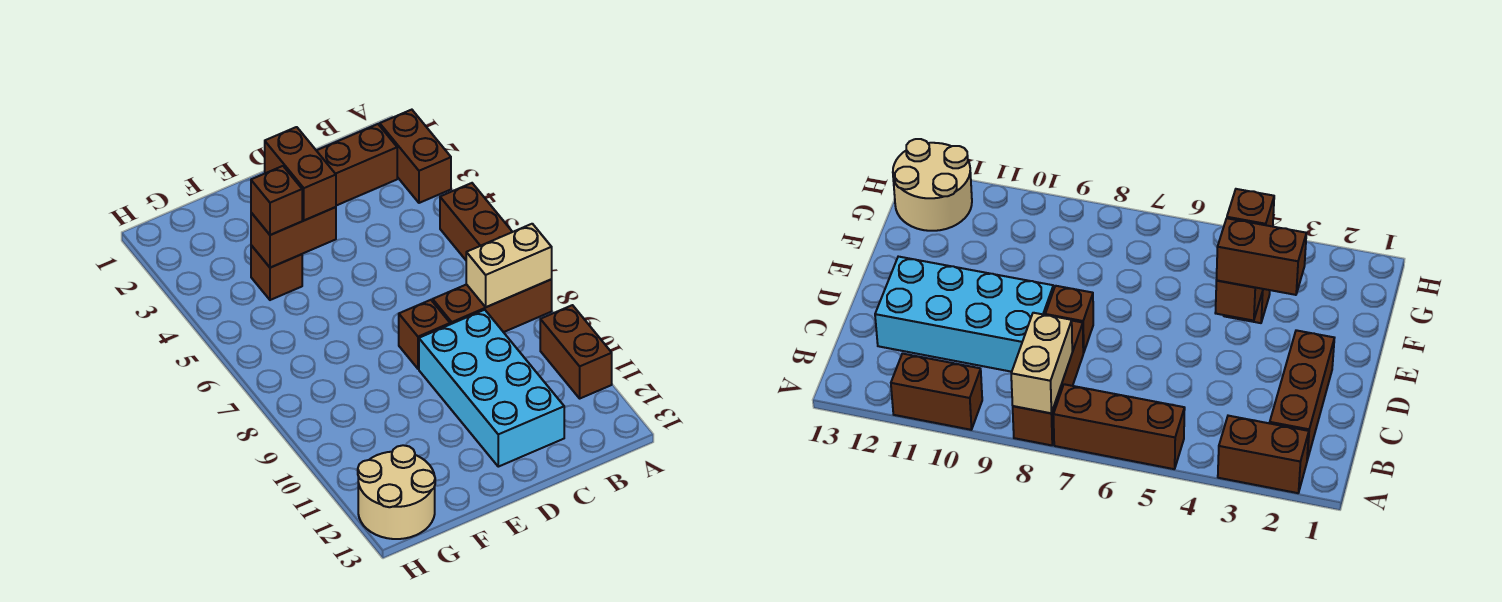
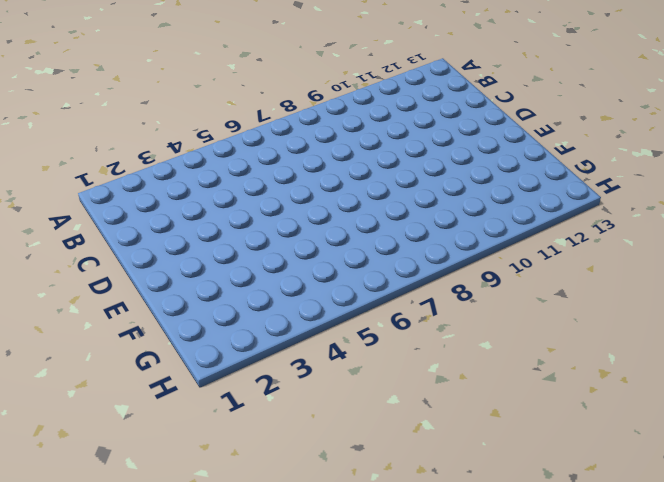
none -> brown brick A2:A3 level 1
none -> brown brick A5:A7 level 1
none -> brown brick A8:C8 level 1

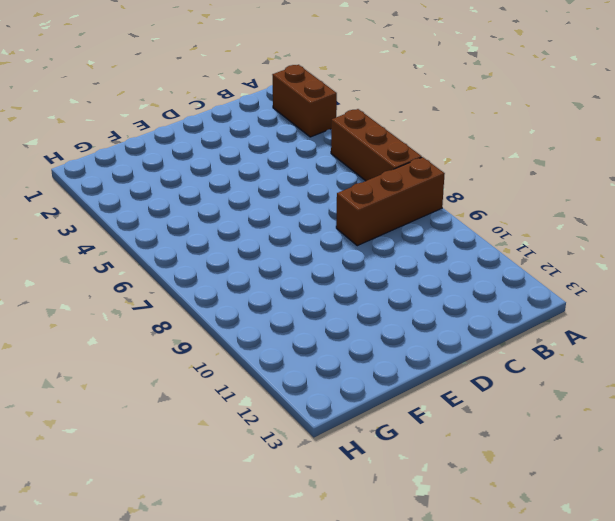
none -> brown brick A10:A11 level 1
none -> brown brick B2:D2 level 1
none -> cyan brick C9:D12 level 1

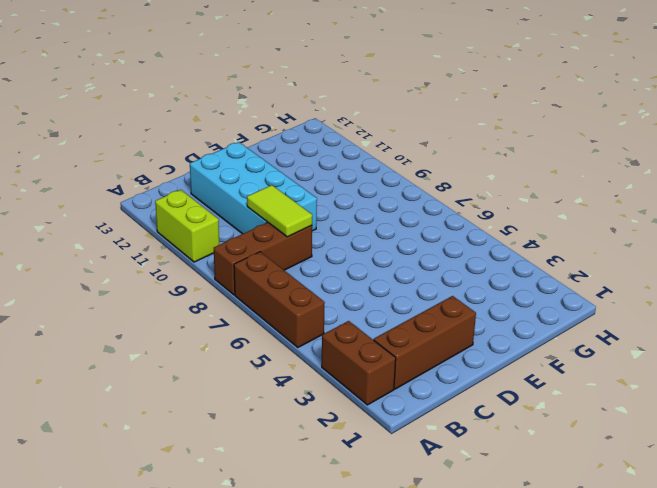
lime brick A10:A11 level 1 -> brown brick A10:A11 level 1
lime tile C8:C9 level 2 -> none
none -> brown brick D8 level 1
none -> brown brick F4 level 1
none -> tan round brick G12:H13 level 1

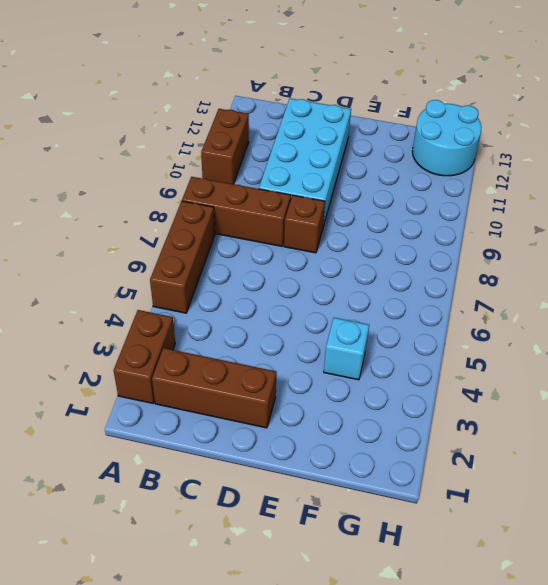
cyan brick F4 level 1 -> brown brick F4 level 1
cyan round brick G12:H13 level 1 -> tan round brick G12:H13 level 1
none -> tan brick A8:B8 level 2
none -> brown brick E4:F4 level 2
none -> brown brick E3:E4 level 3

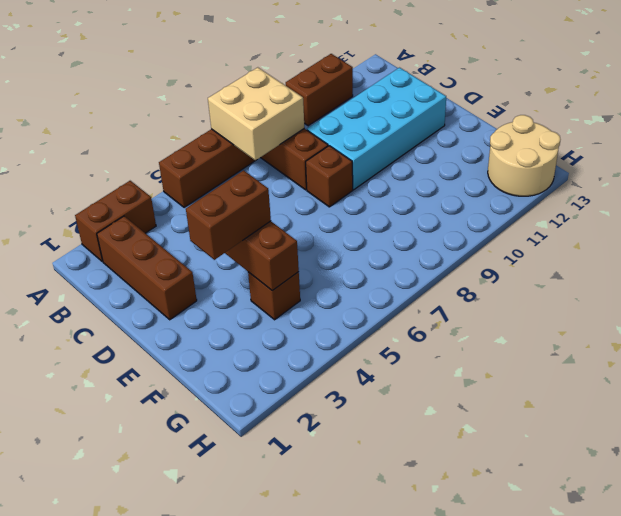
tan brick A7:B8 level 2 -> tan brick A8:B8 level 2
none -> brown brick F4 level 3

